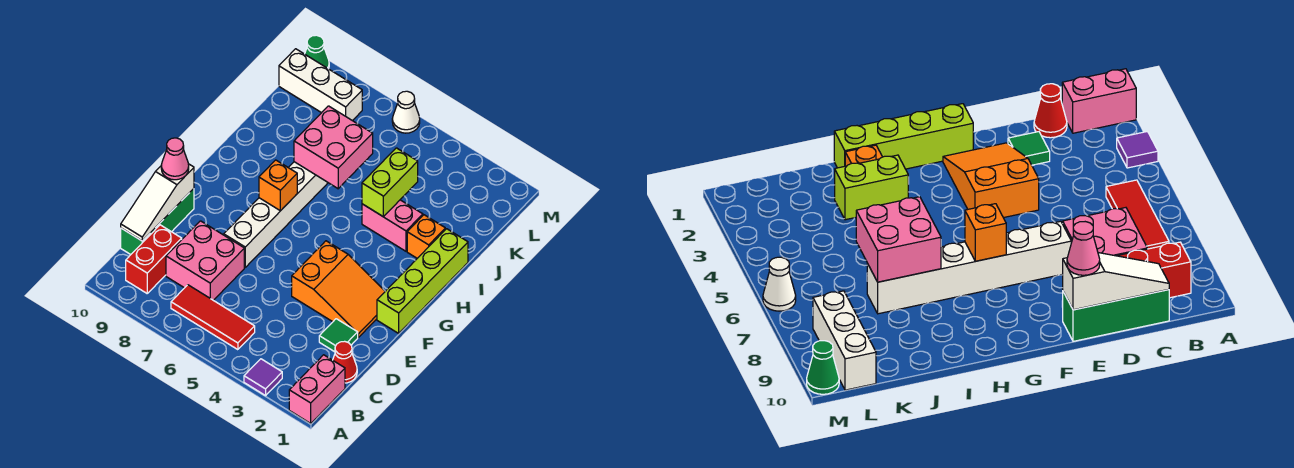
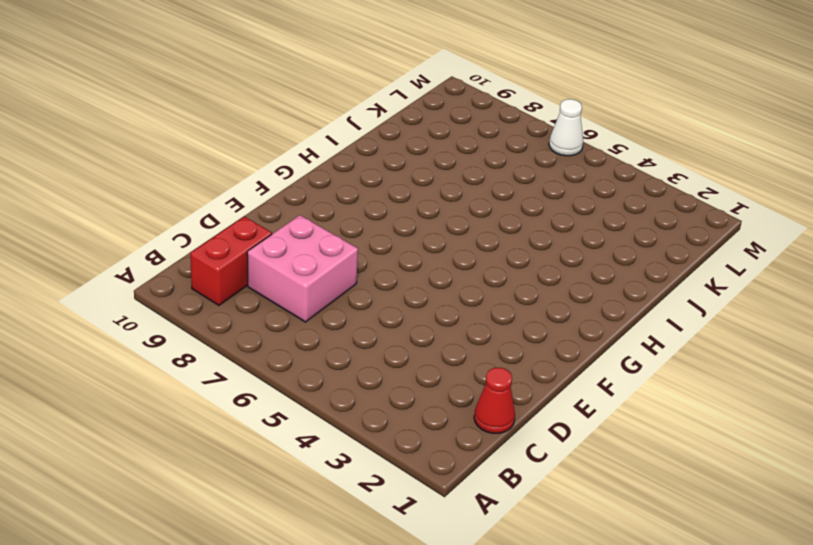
none -> pink brick A1:B1 level 1
none -> purple tile A3 level 1
none -> red tile B5:B7 level 1

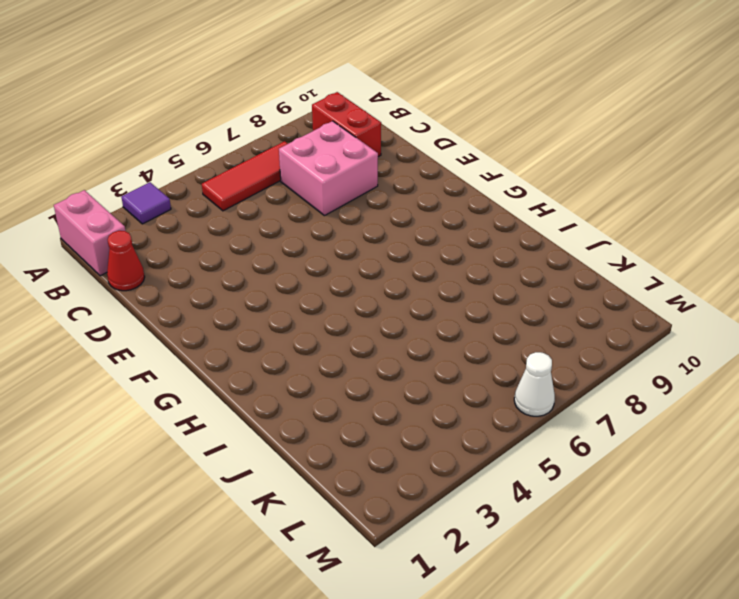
none -> green brick C10:E10 level 1
none -> green tile D2 level 1
none -> orange slope E2:F4 level 1 top 4

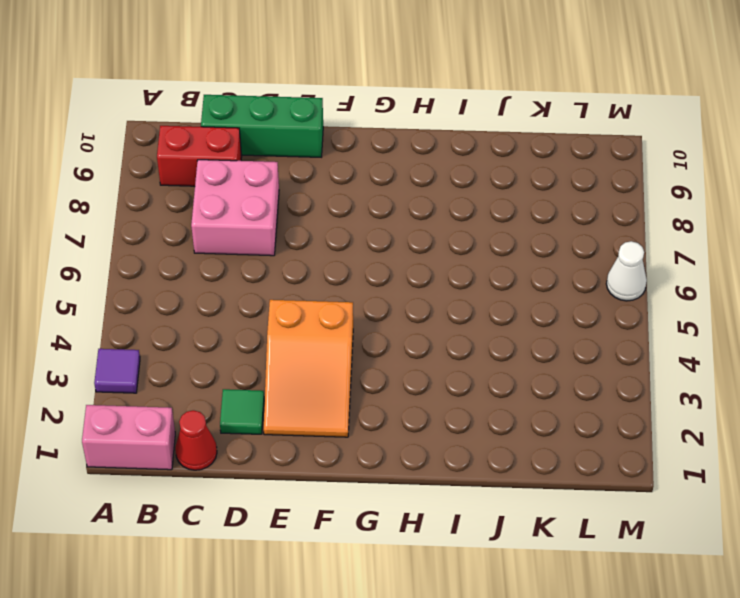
none -> red tile B5:B7 level 1
none -> white brick E7:J7 level 1
none -> lime brick F1:I1 level 1

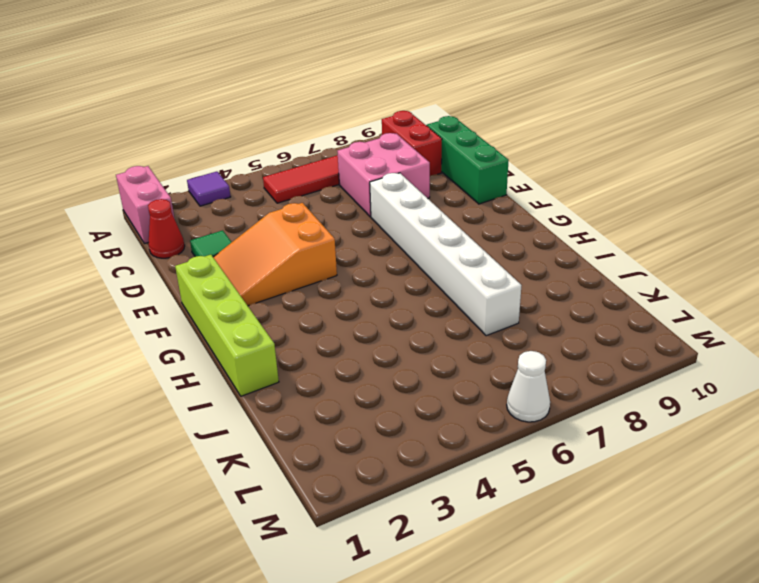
none -> orange brick I2 level 1
none -> pink brick I3:I4 level 1
none -> white brick L8:L10 level 1

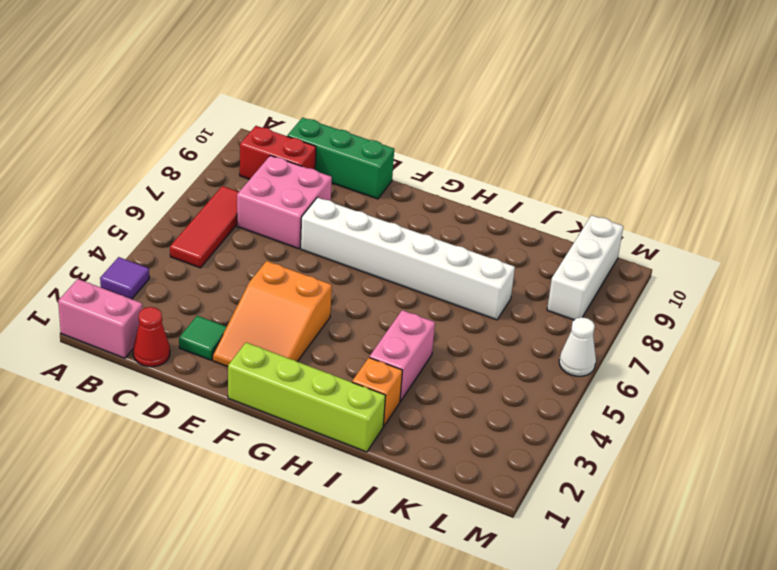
none -> green cone M10 level 1
none -> white slope C10:E10 level 2 top E
none -> orange brick G7 level 2

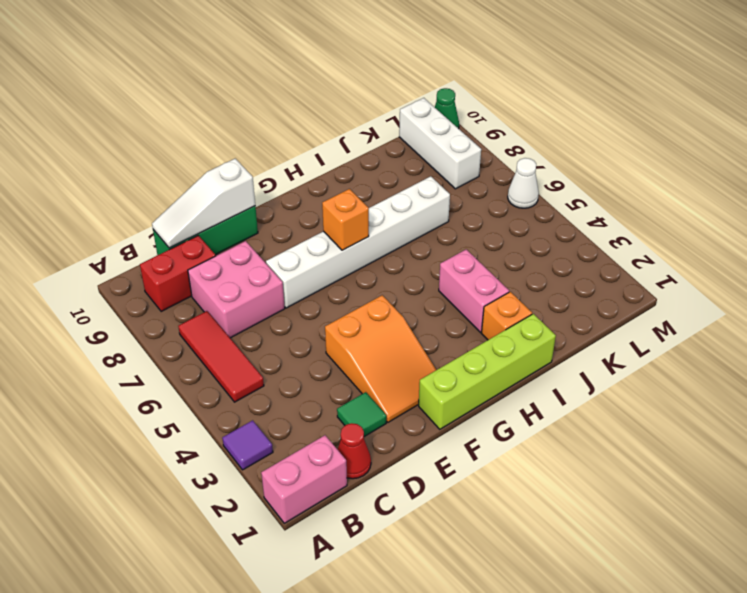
none -> lime brick I4:J4 level 2
none -> pink brick I6:J7 level 2
none -> pink cone E10 level 3

